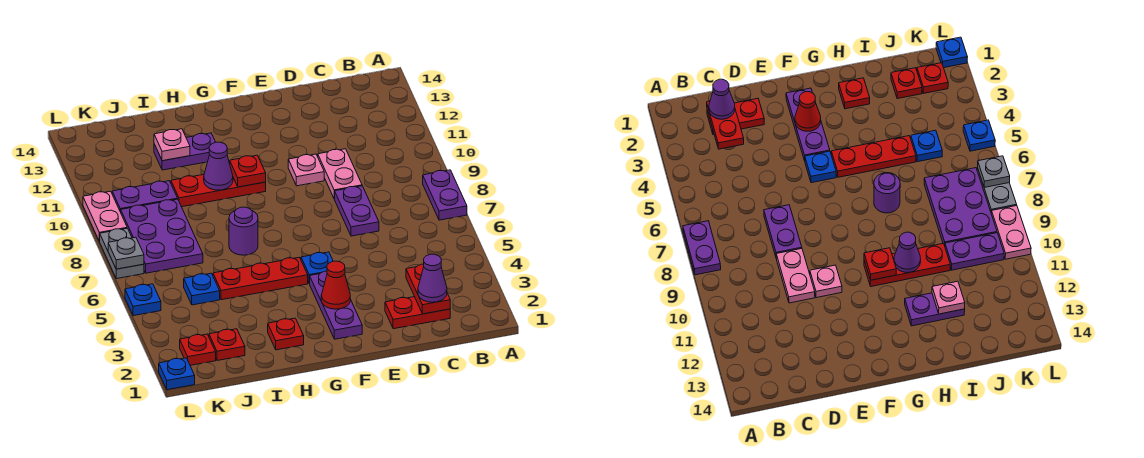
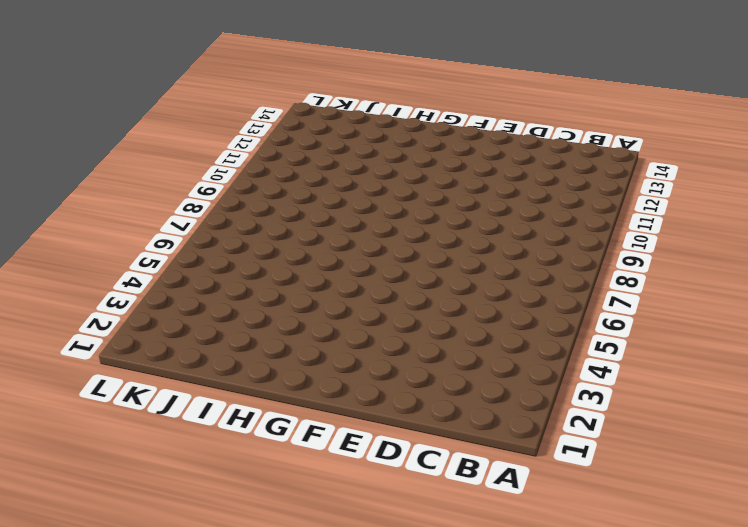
none -> purple plate A7:A8 level 1
none -> red plate C2:D2 level 1
none -> purple plate D7:D8 level 1

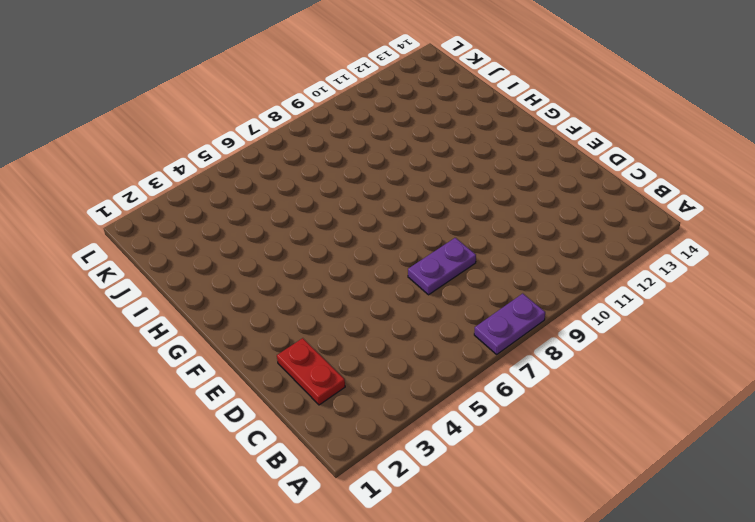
none -> pink plate D9:D10 level 1
none -> pink plate E10 level 1
none -> purple plate F2:F4 level 1

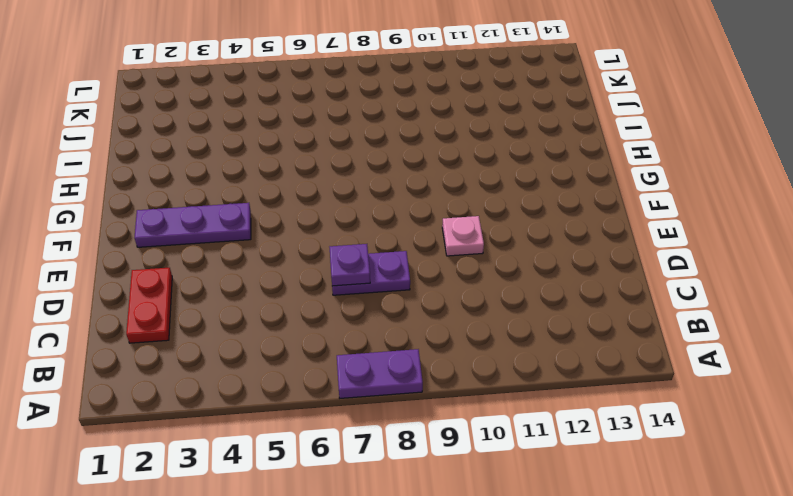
purple plate D7 level 2 -> none
none -> pink plate D9:D10 level 1
none -> blue plate F5 level 1
none -> red plate G5:I5 level 1

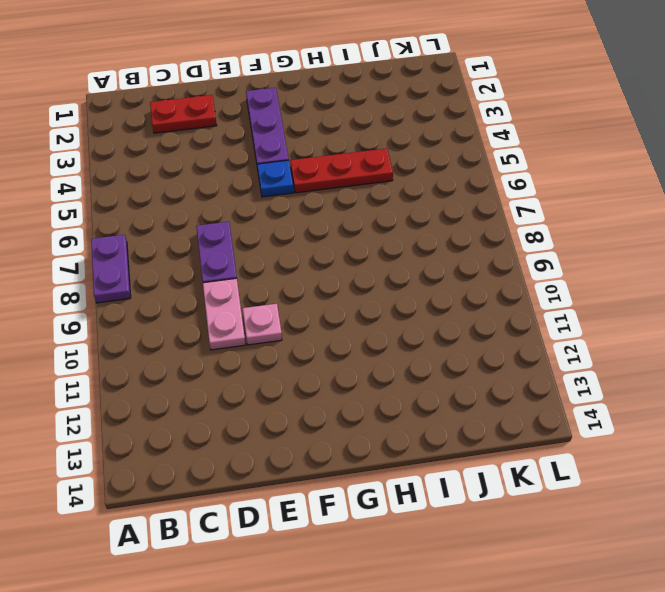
none -> red plate G10:I10 level 1
none -> red plate H2 level 1
none -> purple round brick H7 level 1

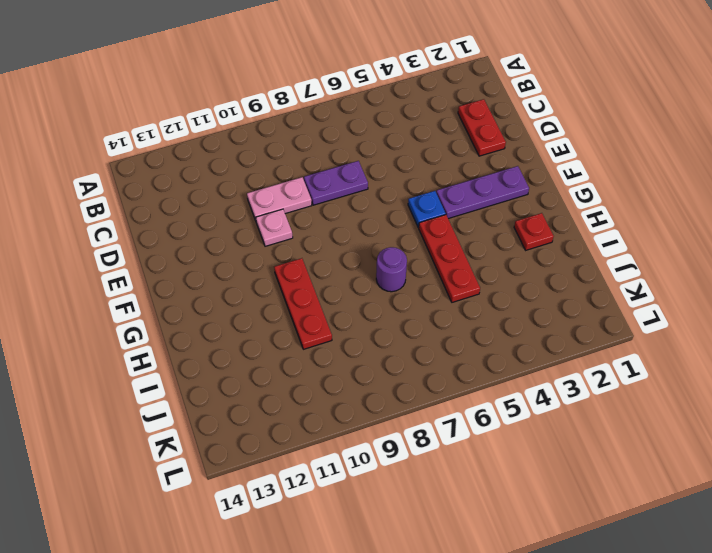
none -> purple plate A7:A8 level 1
none -> purple plate H12:I12 level 1
none -> red plate J2 level 1

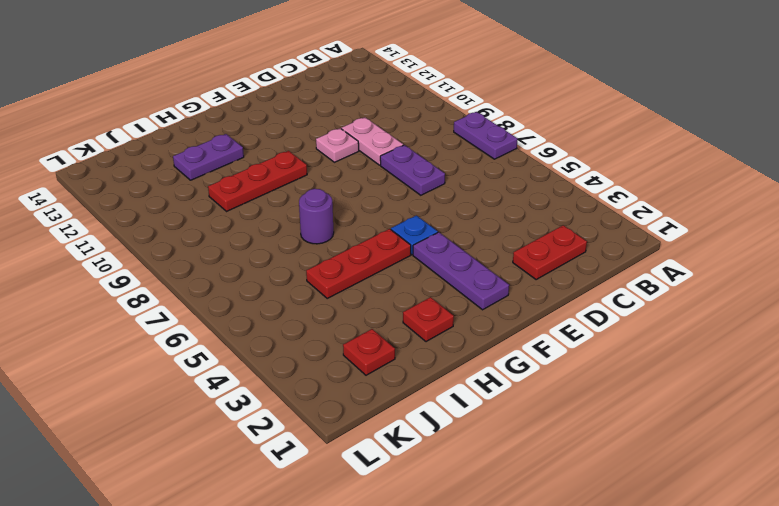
none -> blue plate J5 level 1
none -> purple plate J7:K9 level 1
none -> purple plate J10:K10 level 1

